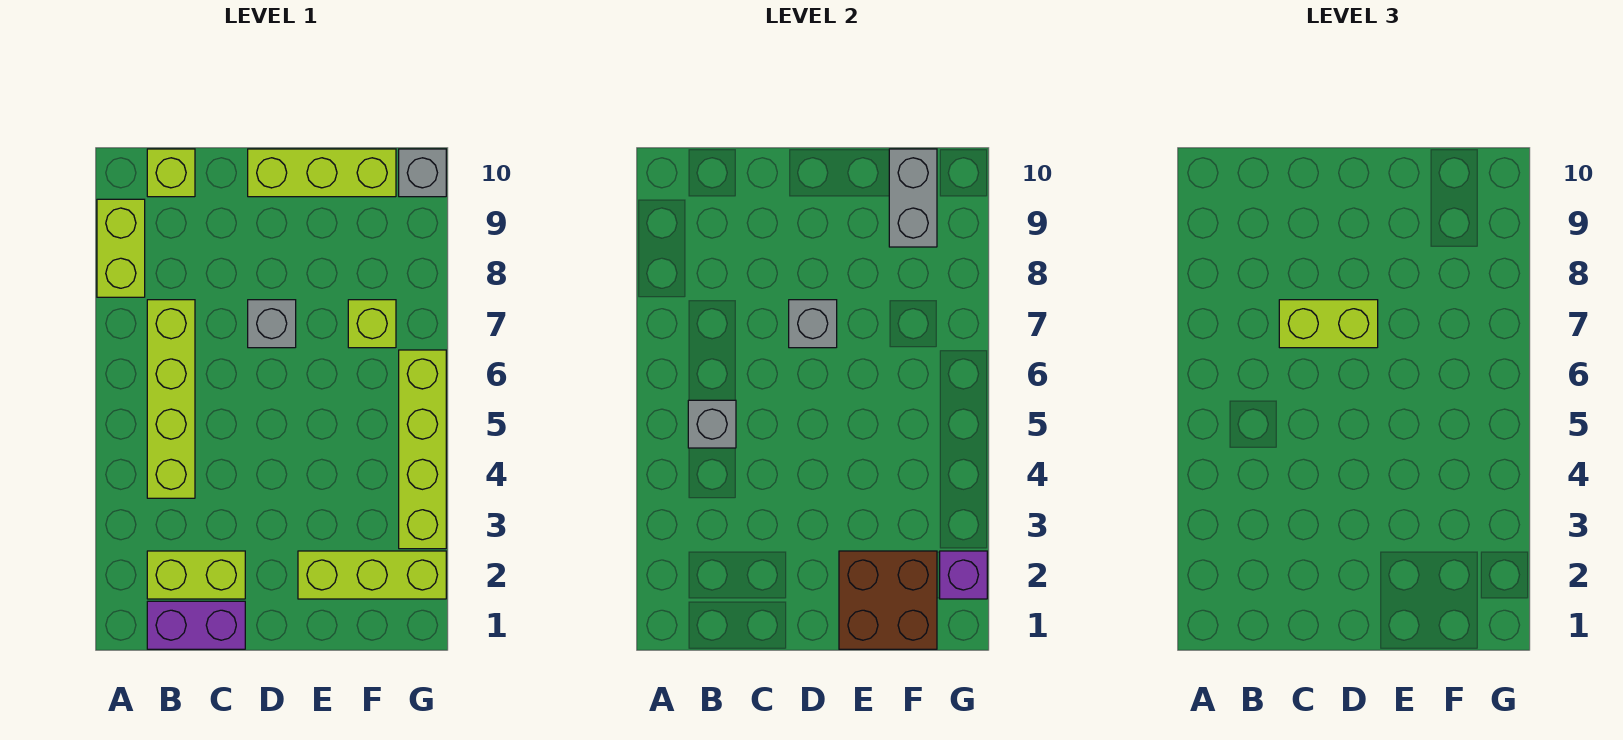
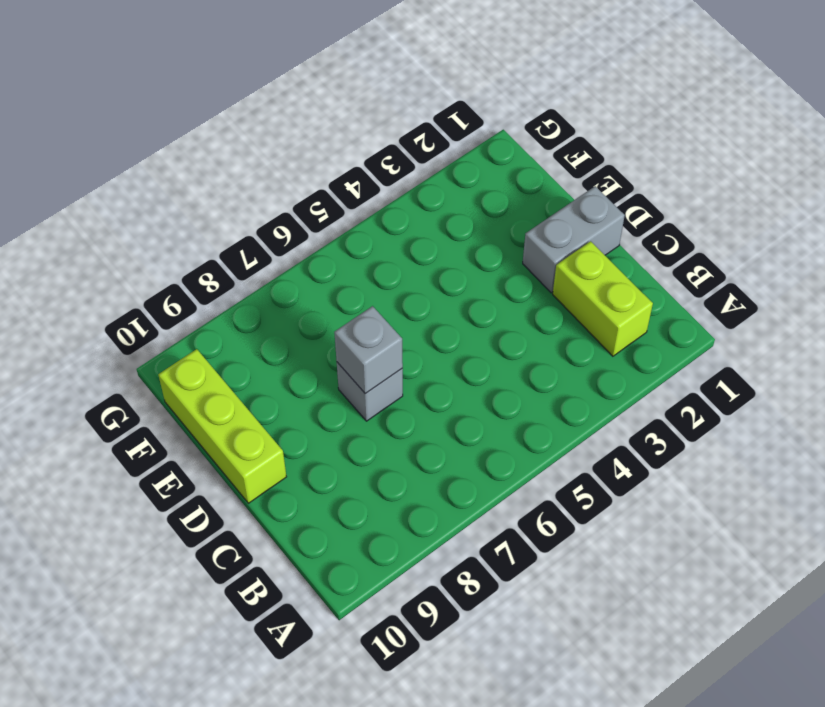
grey brick D1:D2 level 1 -> grey brick F9:F10 level 2
none -> lime brick A8:A9 level 1
none -> purple brick B1:C1 level 1
none -> lime brick B4:B7 level 1

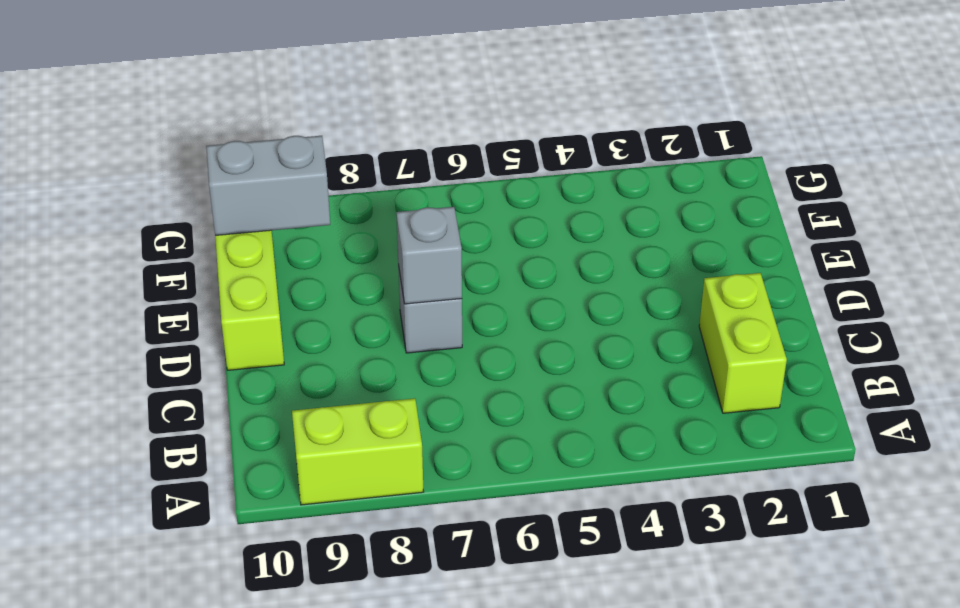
none -> purple brick B1:C1 level 1
none -> lime brick B4:B7 level 1
none -> lime brick B10 level 1

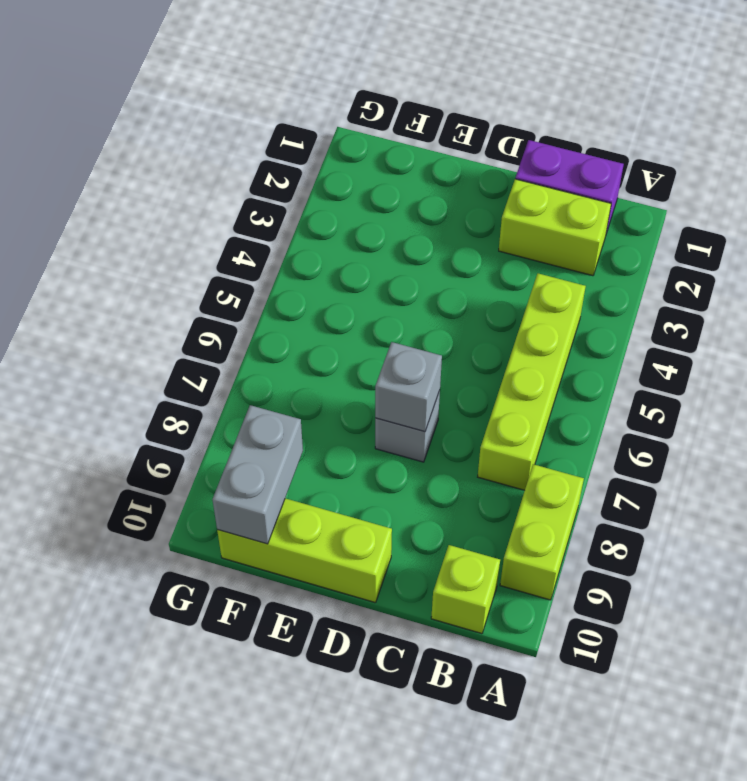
none -> lime brick E2:G2 level 1
none -> lime brick F7 level 1
none -> lime brick G3:G6 level 1

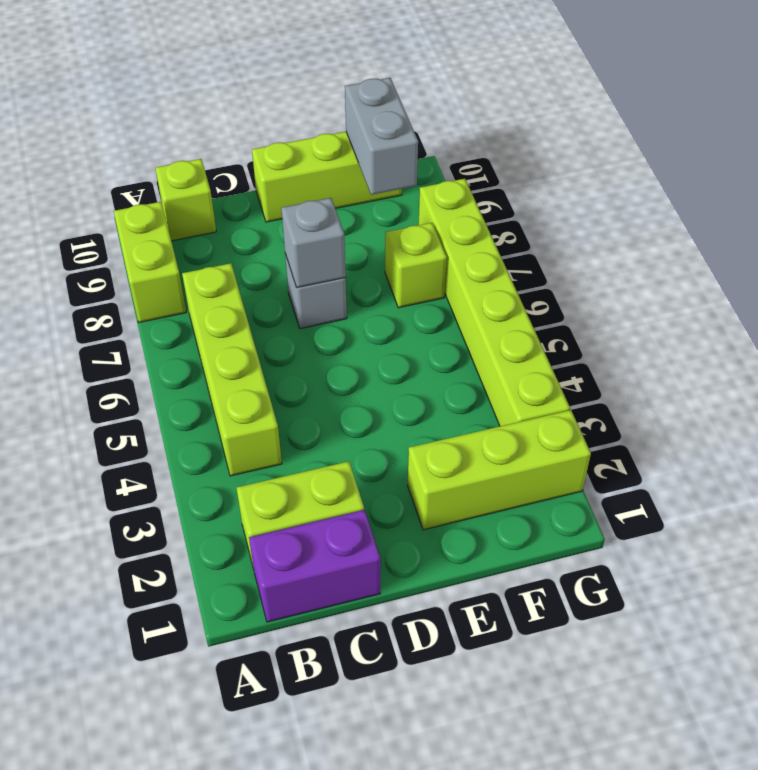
lime brick G3:G8 level 1 -> lime brick G3:G6 level 1
none -> grey brick G10 level 1
none -> grey brick B5 level 2
none -> brown brick E1:F2 level 2

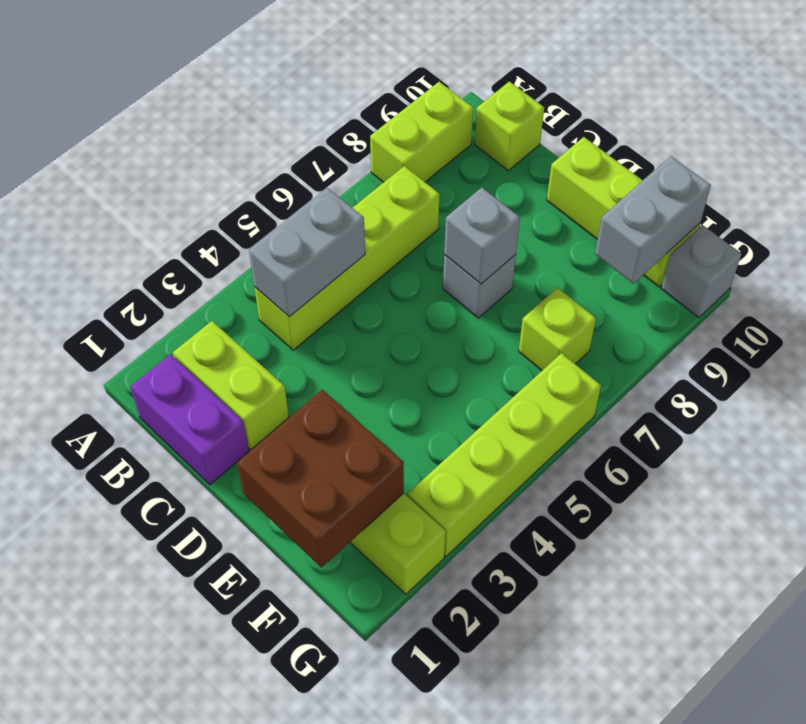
grey brick B4:B5 level 2 -> grey brick B5 level 2
none -> purple brick G2 level 2
none -> lime brick C7:D7 level 3

